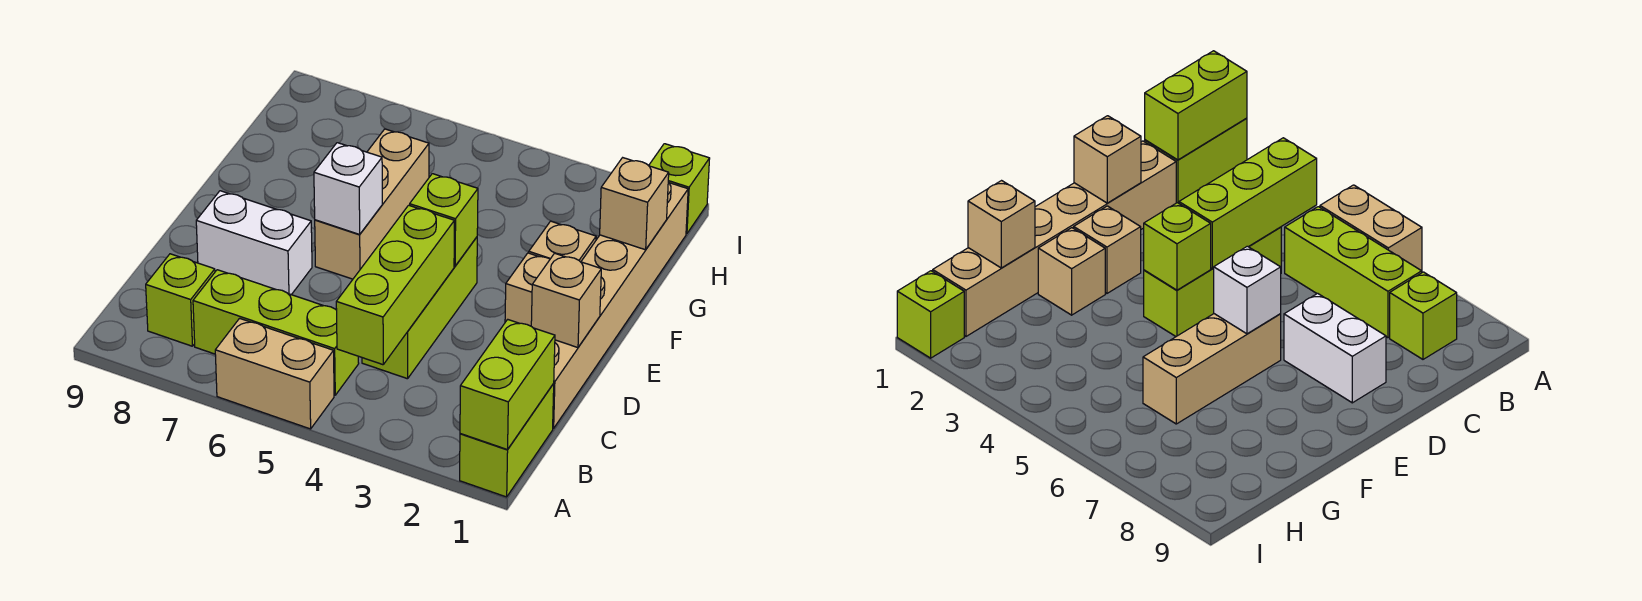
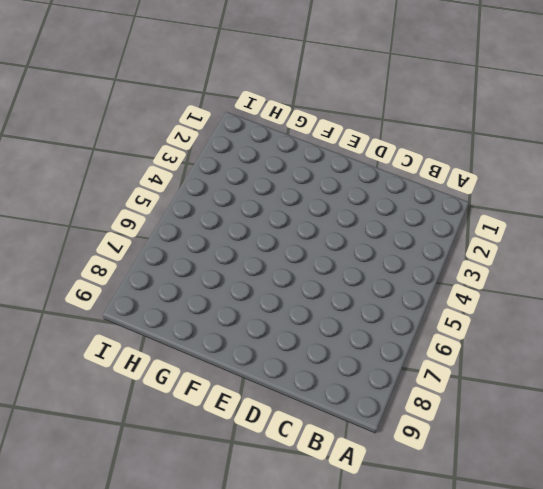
none -> lime brick A1:B1 level 1
none -> tan brick A5:A6 level 1
none -> lime brick B5:B7 level 1

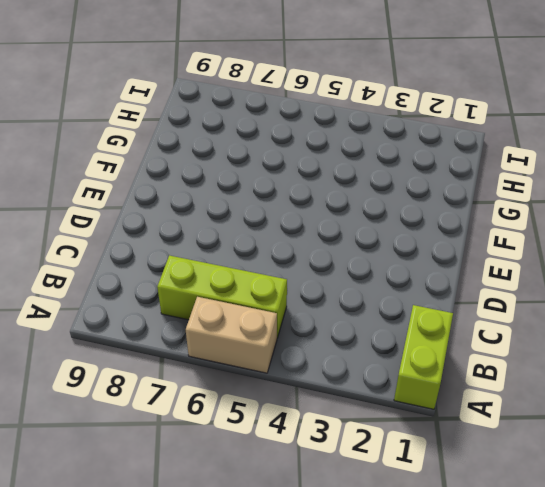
none -> lime brick B8 level 1
none -> tan brick C1:H1 level 1
none -> lime brick C4:E4 level 1

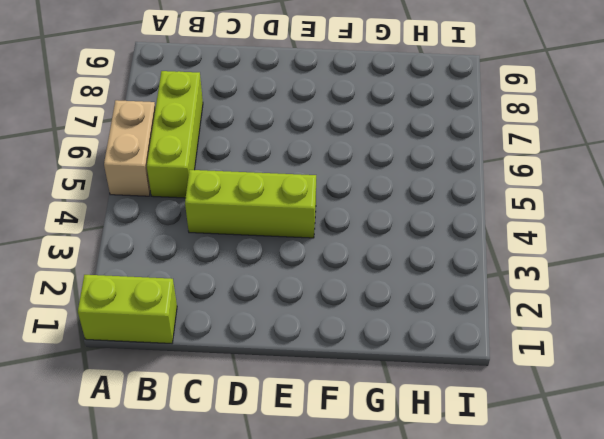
none -> lime brick B8 level 1
none -> tan brick C1:H1 level 1
none -> white brick D7:D8 level 1

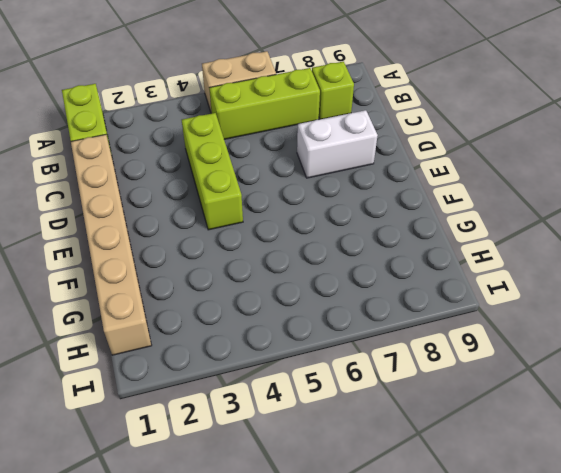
none -> tan brick E2 level 1
none -> tan brick E6:G6 level 1
none -> tan brick F2 level 1

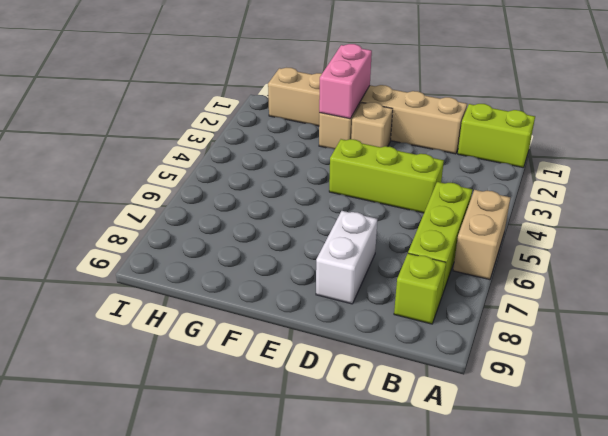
pink brick F1:F2 level 2 -> none
none -> tan brick E6:G6 level 1
none -> lime brick I1 level 1
none -> lime brick A1:B1 level 2

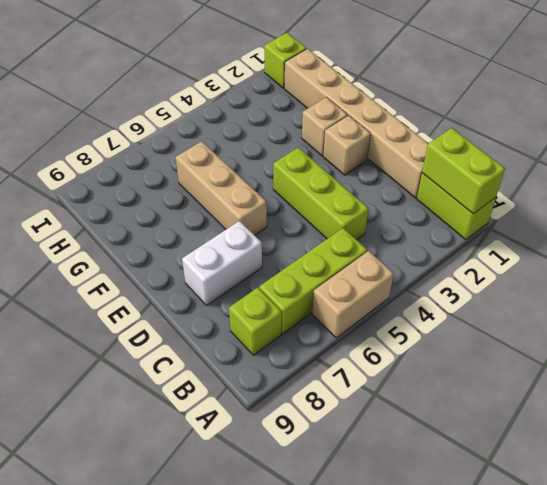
none -> lime brick B4:D4 level 2
none -> tan brick D1 level 2
none -> lime brick E4 level 2

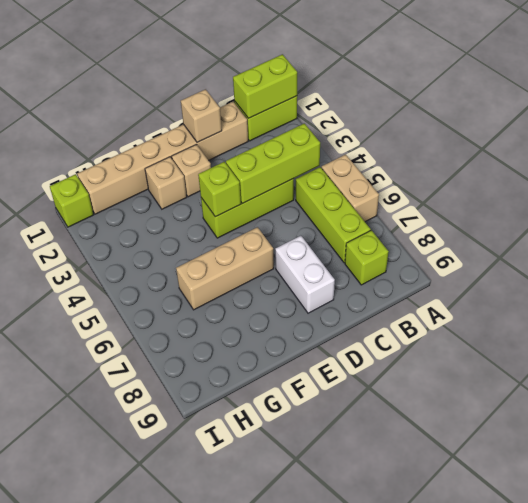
none -> white brick E6 level 2
none -> tan brick G1 level 2

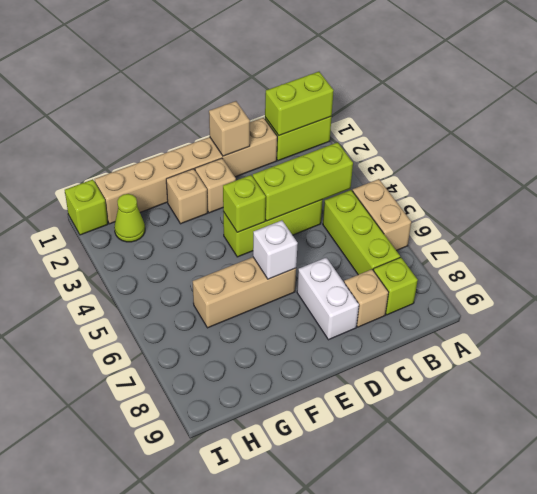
tan brick C8 level 1 -> tan brick G1 level 2
lime cone H2 level 1 -> none

